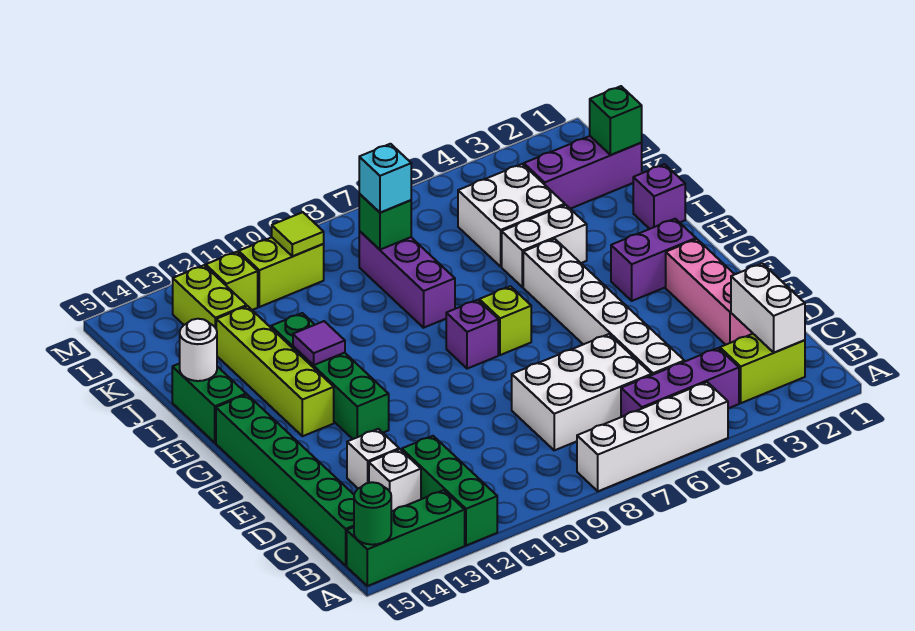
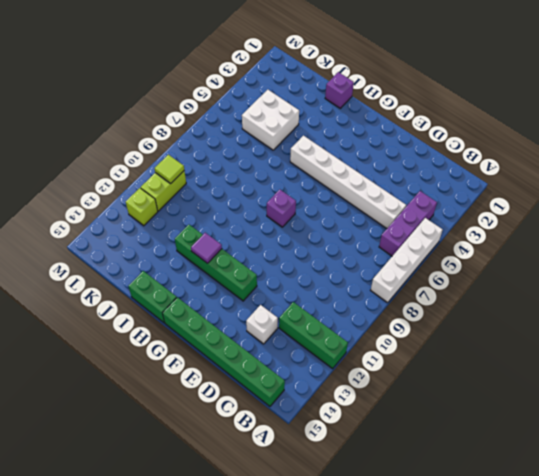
none -> green brick A13:A15 level 1
none -> lime brick B2:B3 level 1
none -> white brick C6:D8 level 1
none -> white brick C13 level 1

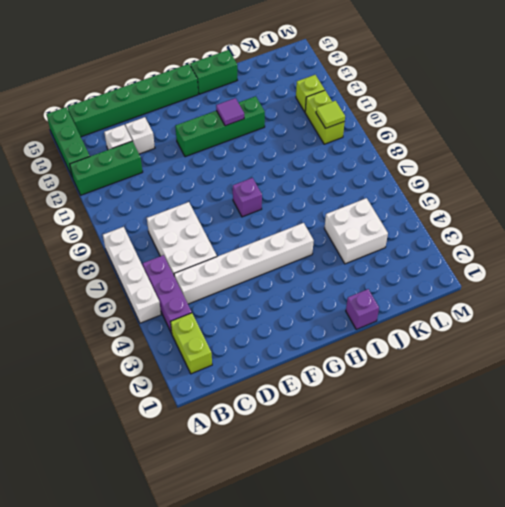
none -> pink brick D2:F2 level 1
none -> purple brick G2:G3 level 1
none -> lime brick G7 level 1
none -> lime brick G13:J13 level 1

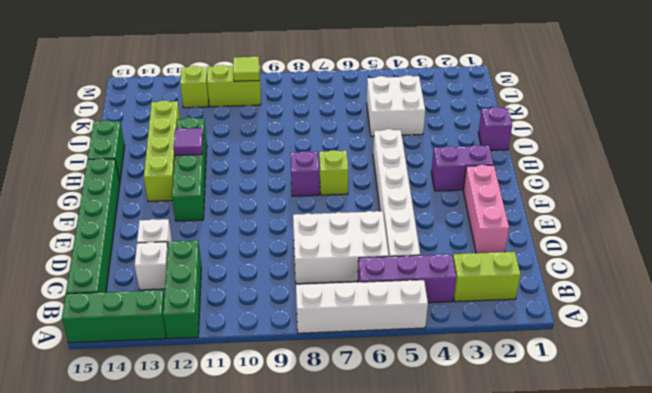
none -> white brick I4:I5 level 1
none -> purple brick I8:K8 level 1
none -> purple brick K1:K3 level 1
none -> lime brick K13:L13 level 1

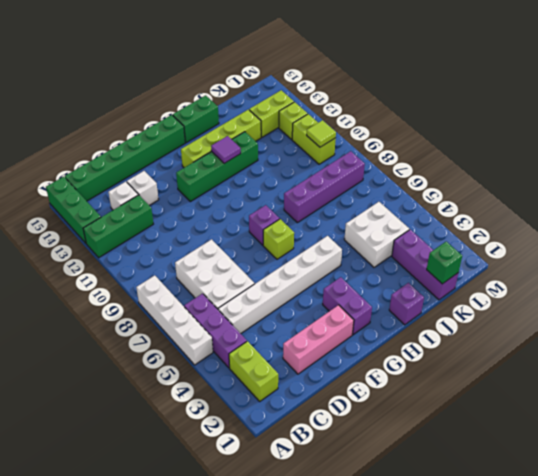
purple brick I8:L8 level 1 -> purple brick I8:K8 level 1
none -> white brick I4:I5 level 1
none -> green round brick A15 level 2
none -> white brick B2:C2 level 2
none -> white round brick I15 level 2

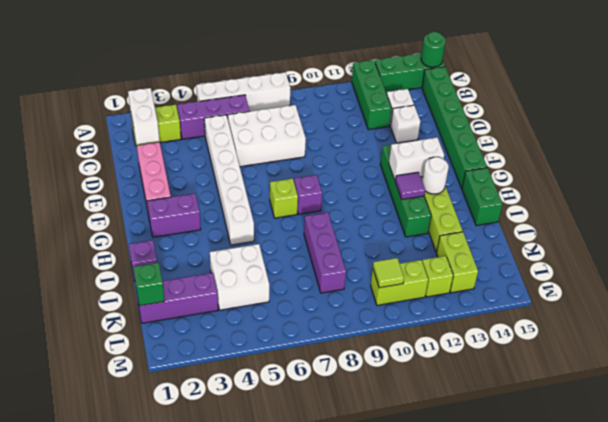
white brick G12:G13 level 2 -> white brick I4:I5 level 1
white round brick H13 level 2 -> white round brick I15 level 2
none -> green brick K8 level 2
none -> cyan brick K8 level 3

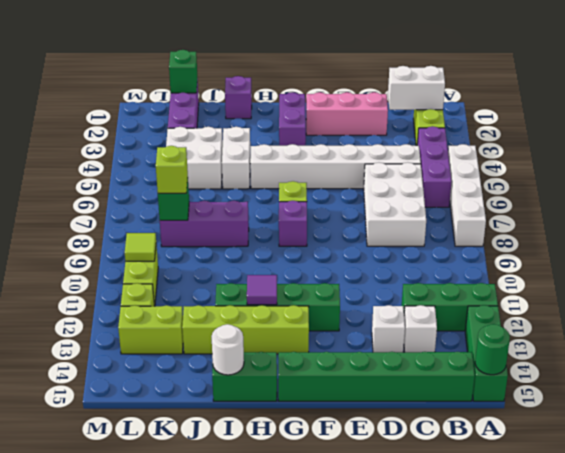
lime brick K8 level 3 -> cyan brick K8 level 3

